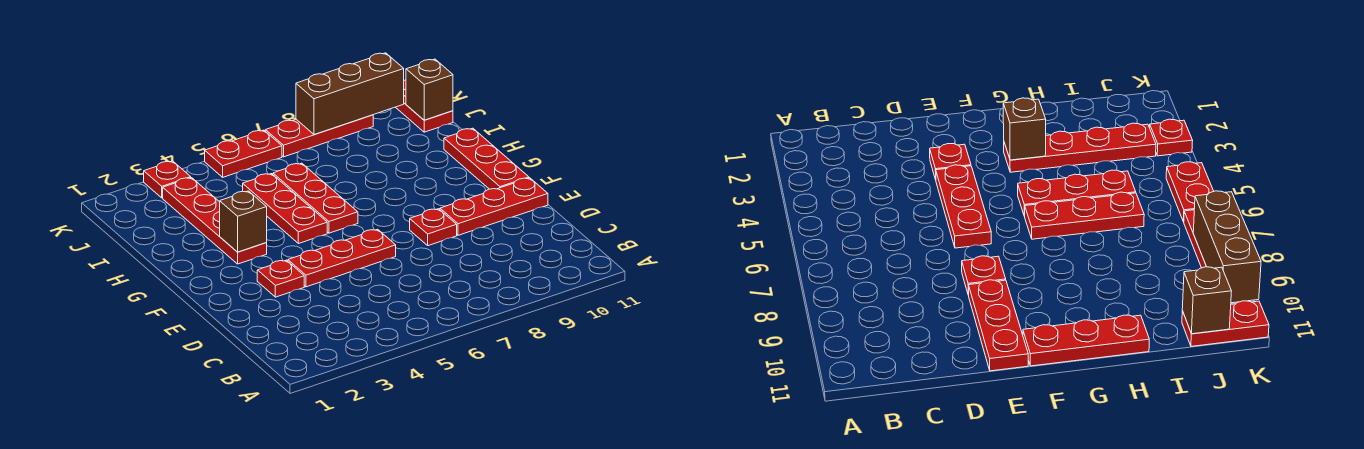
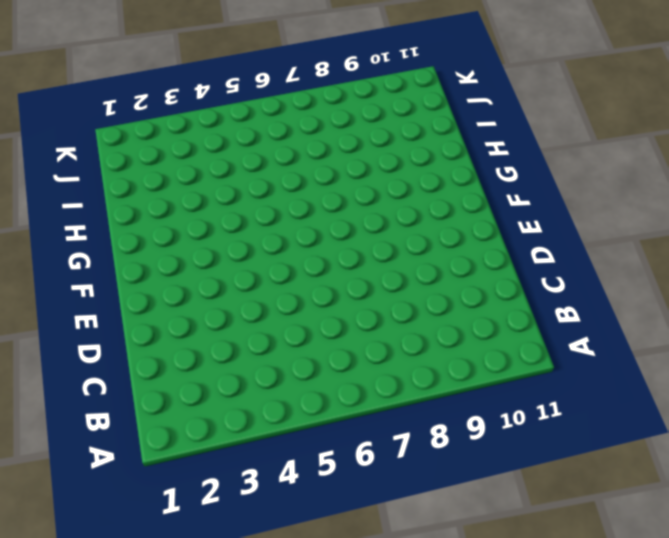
none -> red plate E3 level 1
none -> red plate E4:E6 level 1
none -> red plate E8 level 1

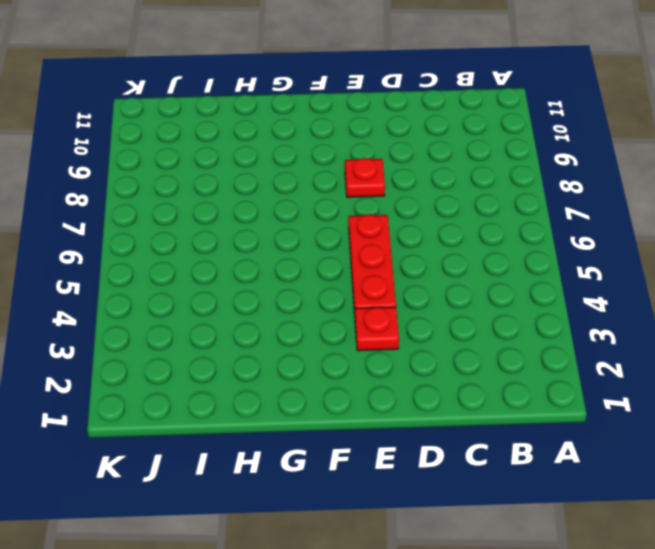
none -> red plate E9:E11 level 1
none -> red plate F11:H11 level 1
none -> red plate G3:J3 level 1

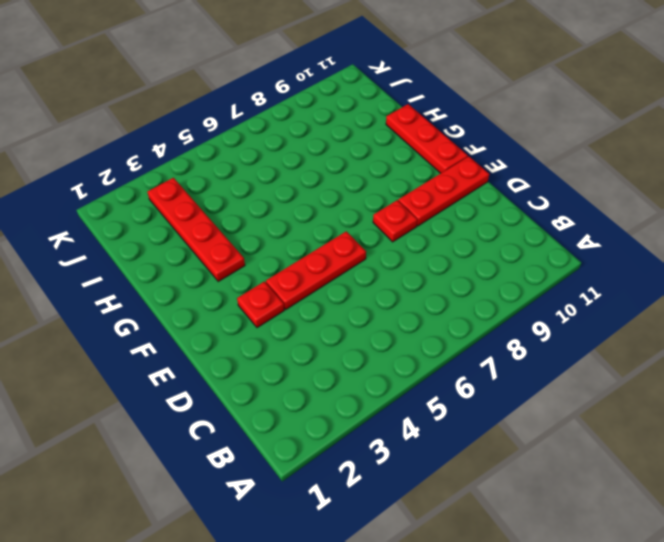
none -> red plate G5:I5 level 1
none -> red plate G6:I6 level 1
none -> red plate J11:K11 level 1

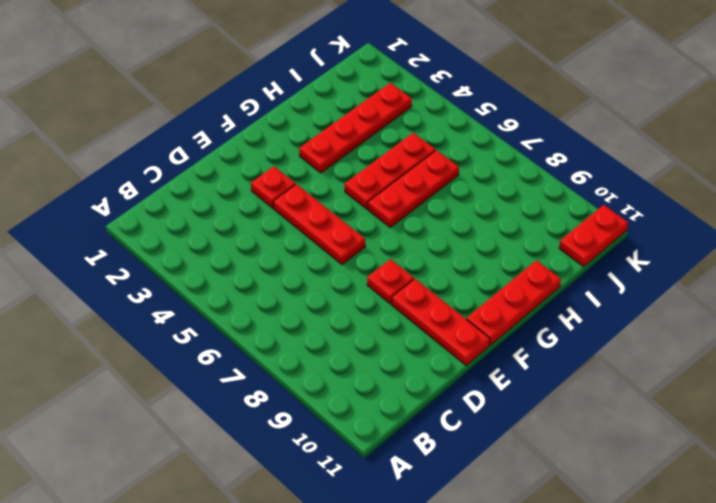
none -> red plate K3 level 1
none -> red plate K5:K6 level 1
none -> red plate K7:K9 level 1

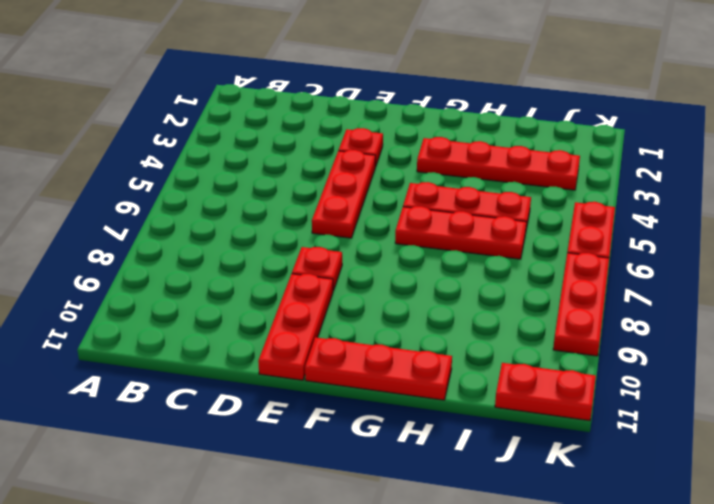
none -> red plate K3 level 1
none -> brown brick G3 level 2
none -> brown brick J11 level 2

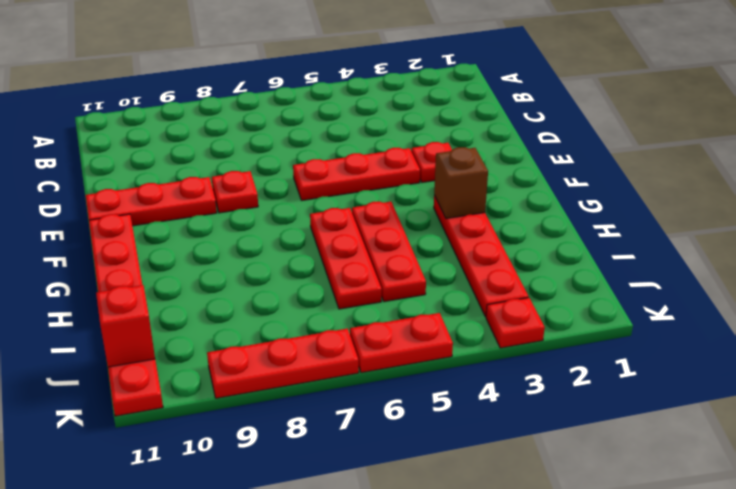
red brick J11 level 2 -> brown brick J11 level 2
none -> brown brick K8:K10 level 2

